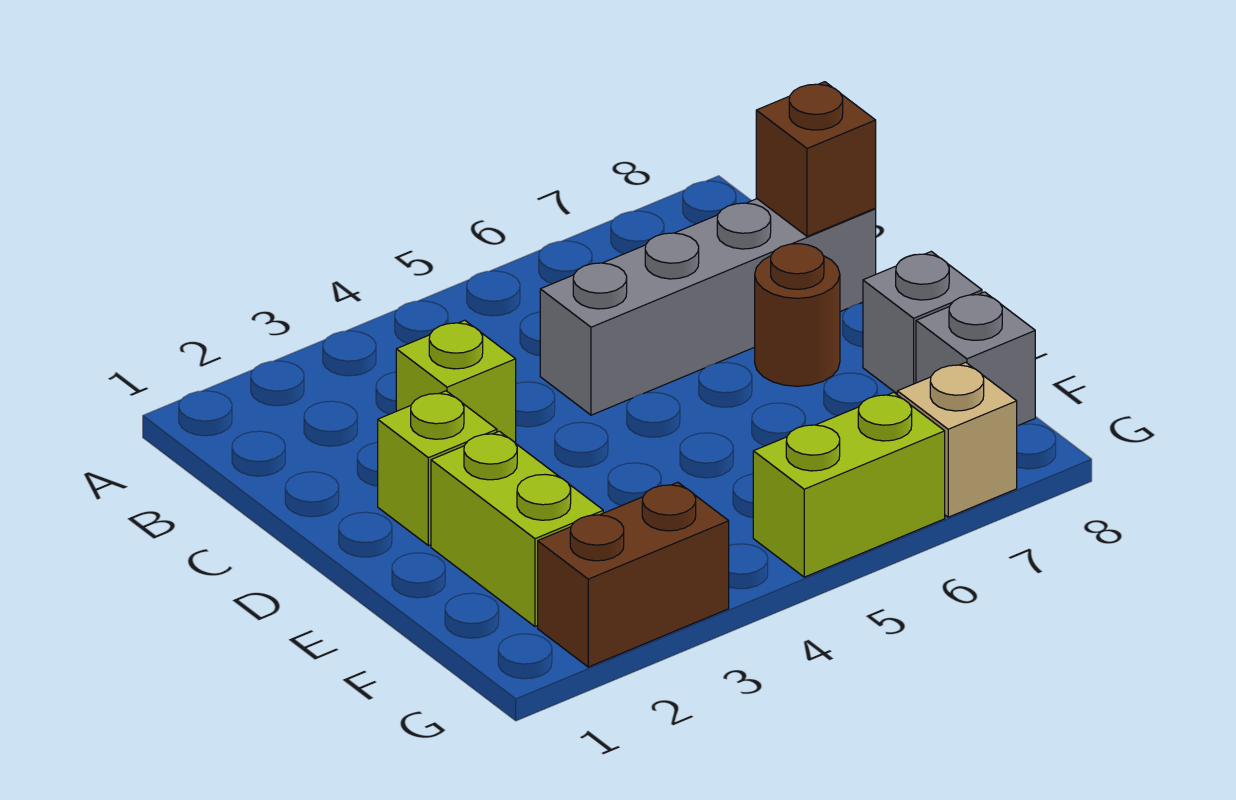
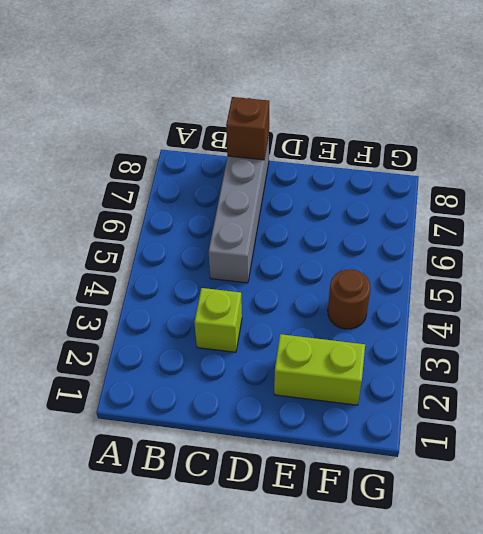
brown round brick F4 level 1 -> brown round brick D7 level 1
none -> lime brick D2 level 1
none -> grey brick E8 level 1

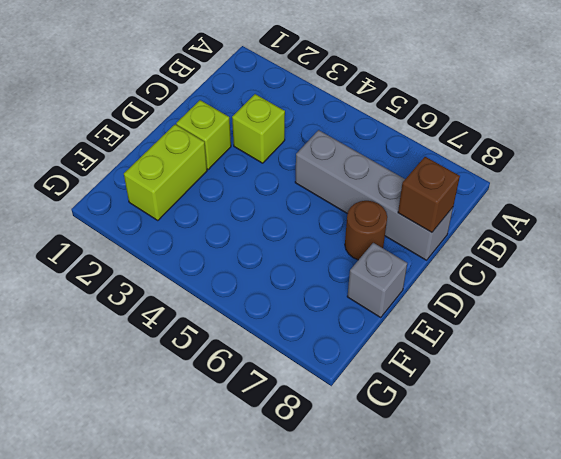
none -> grey brick F8 level 1
none -> brown brick G2:G3 level 1

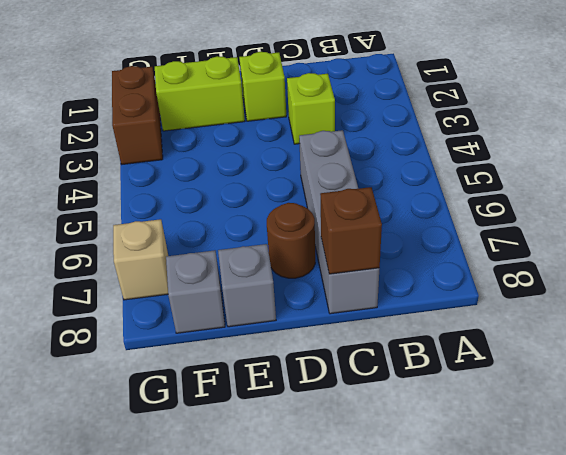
none -> lime brick G5:G6 level 1

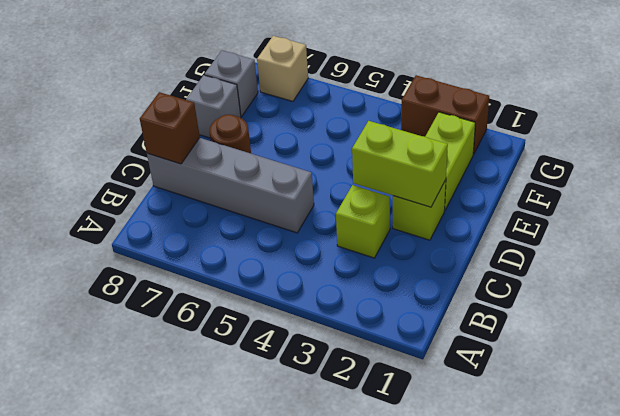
lime brick D2:D3 level 2 -> lime brick G5:G6 level 1

